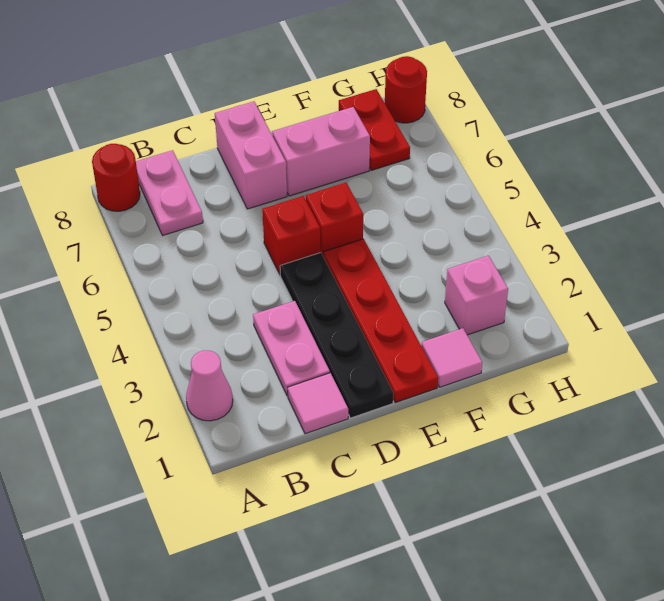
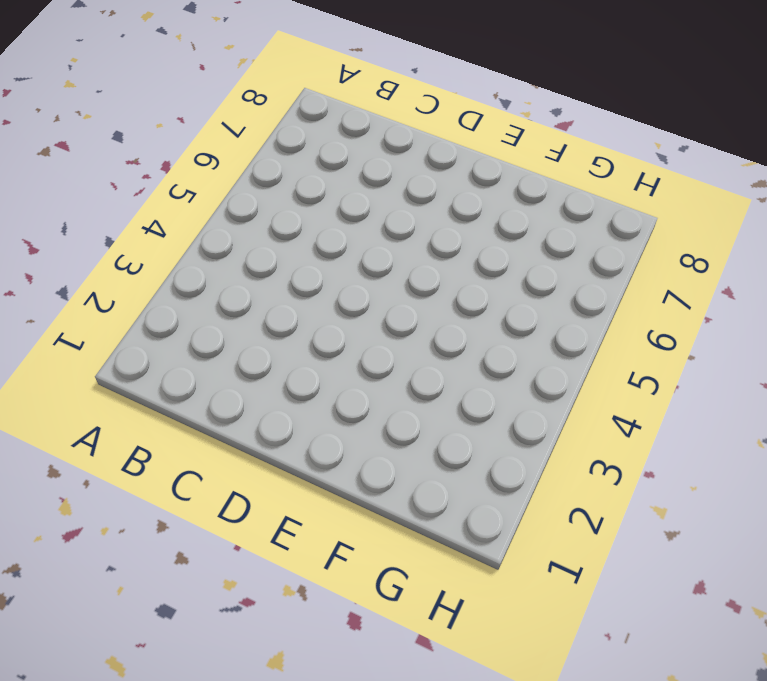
none -> pink cone A2 level 1
none -> red round brick A8 level 1
none -> pink plate B7:B8 level 1

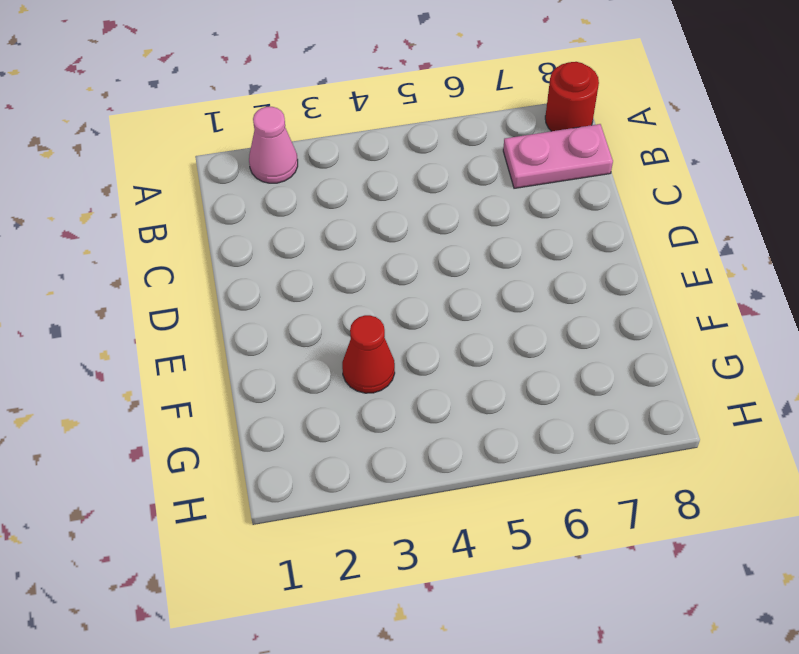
red cone F3 level 1 -> none
none -> pink tile C1 level 1
none -> pink plate C2:C3 level 1
none -> black plate D1:D4 level 1

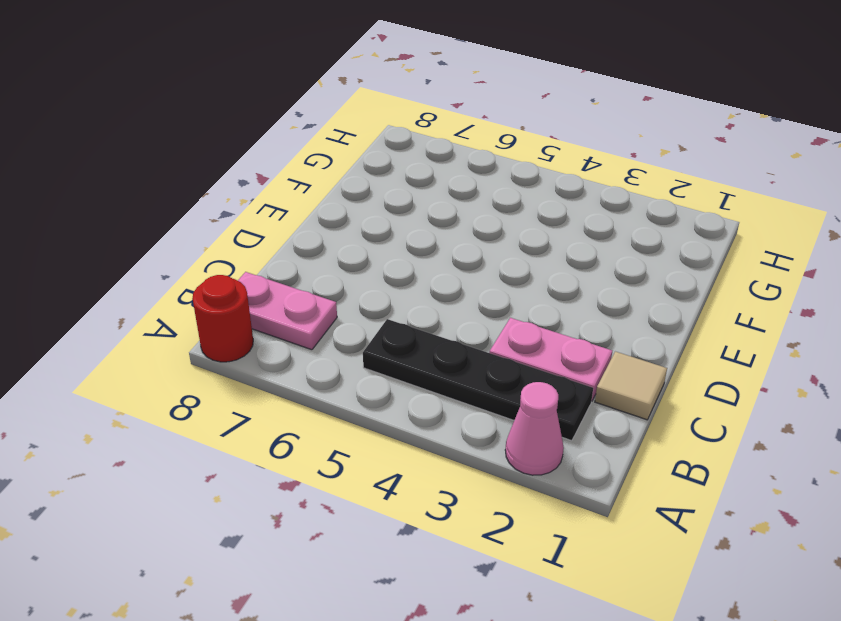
black plate B2:B5 level 1 -> black plate D1:D4 level 1
tan tile C1 level 1 -> pink tile C1 level 1
none -> red brick D5 level 1
none -> pink brick D7:D8 level 1
none -> red plate E1:E4 level 1

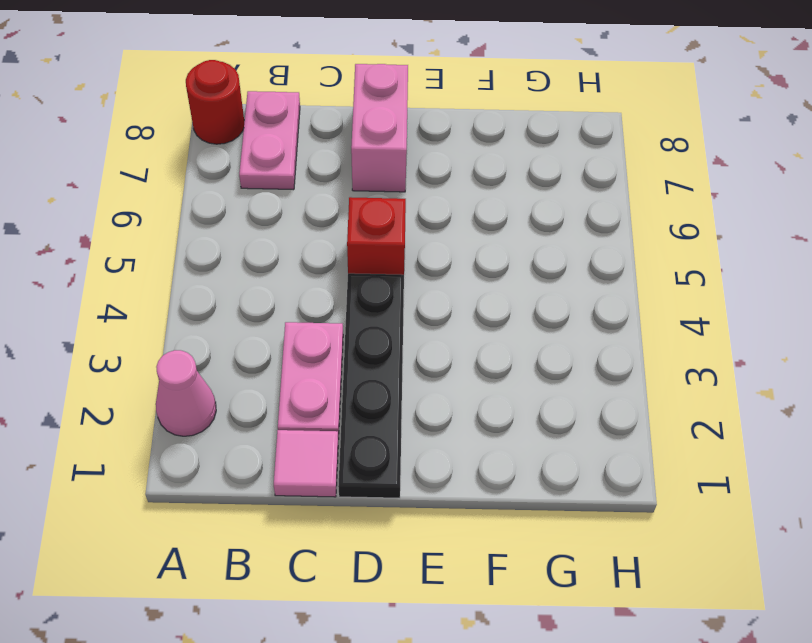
none -> red plate E1:E4 level 1
none -> red brick E5 level 1
none -> pink brick E7:F7 level 1

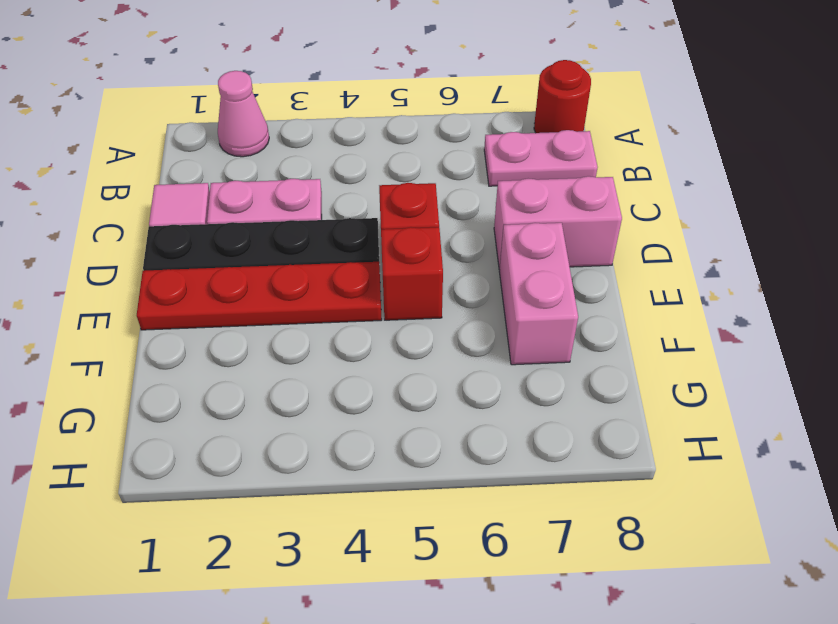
none -> pink tile F1 level 1
none -> pink brick G2 level 1
none -> red plate G7:G8 level 1

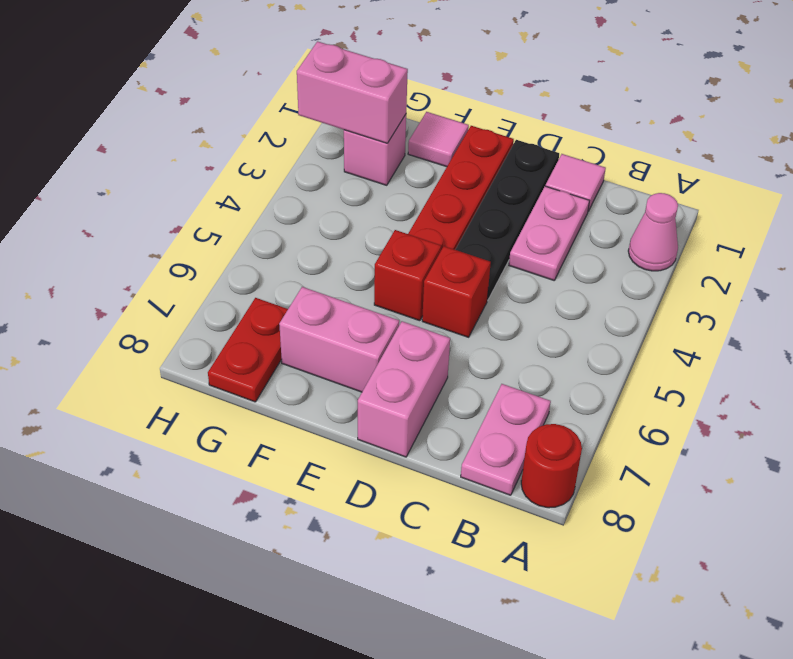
pink brick G2:H2 level 2 -> none
none -> red round brick H8 level 1

